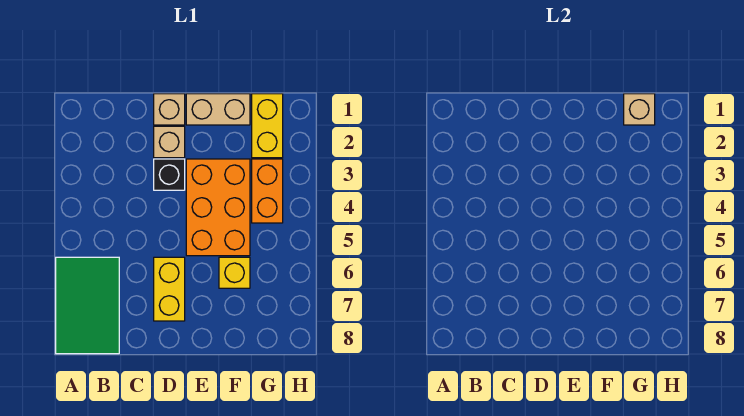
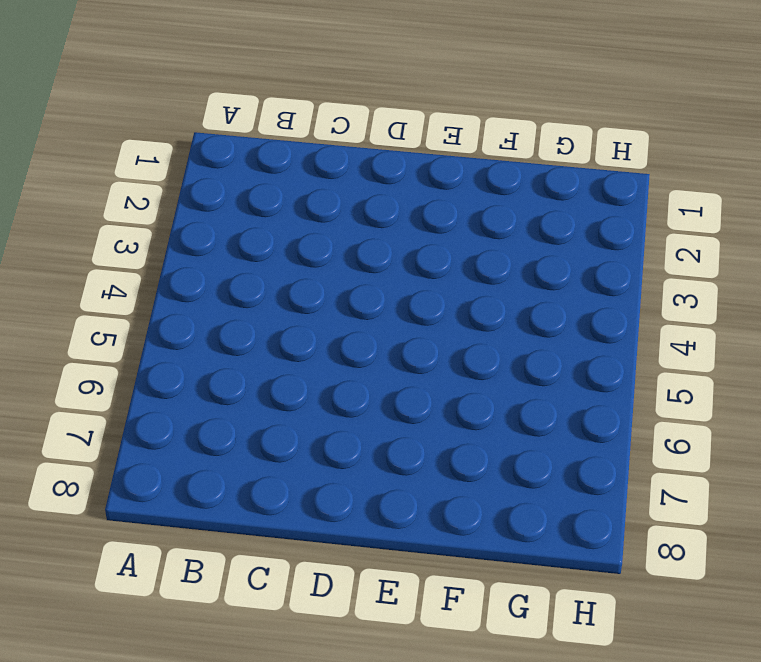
none -> green tile A6:B8 level 1
none -> tan brick D1 level 1

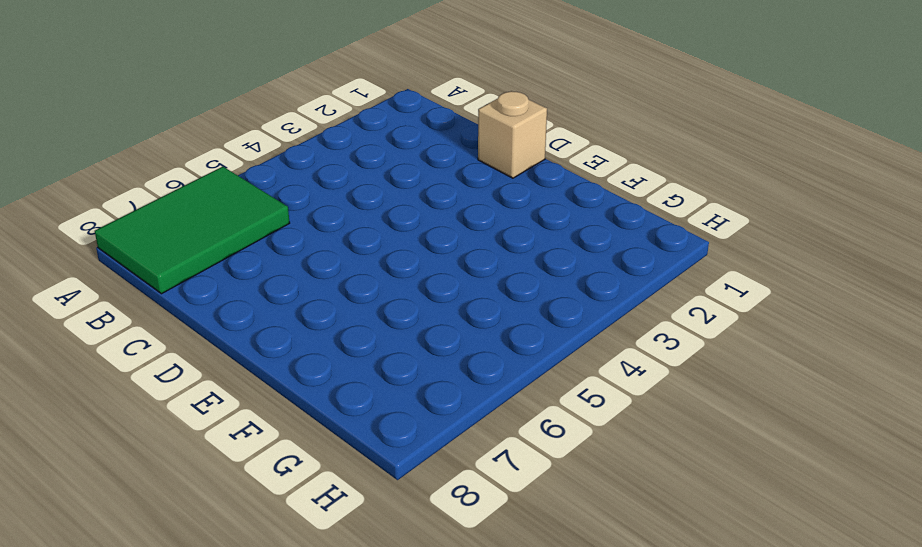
none -> tan brick D2 level 1
none -> black brick D3 level 1

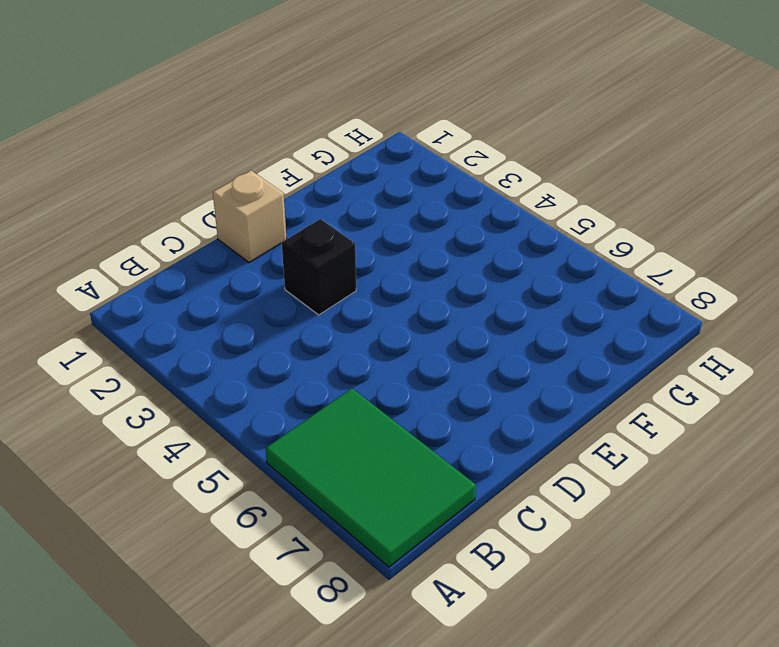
none -> tan brick D2 level 1
none -> yellow brick D6:D7 level 1

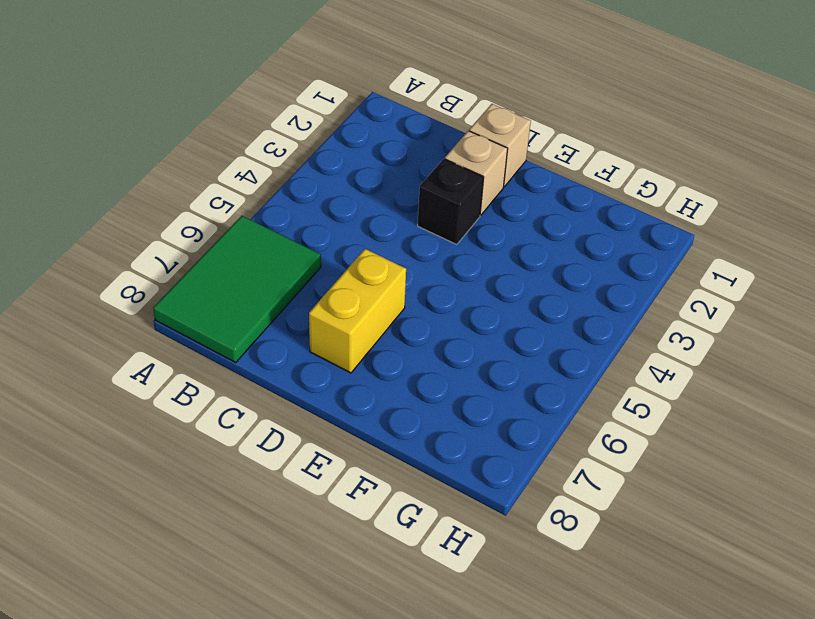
none -> tan brick E1:F1 level 1
none -> orange brick E3:F5 level 1

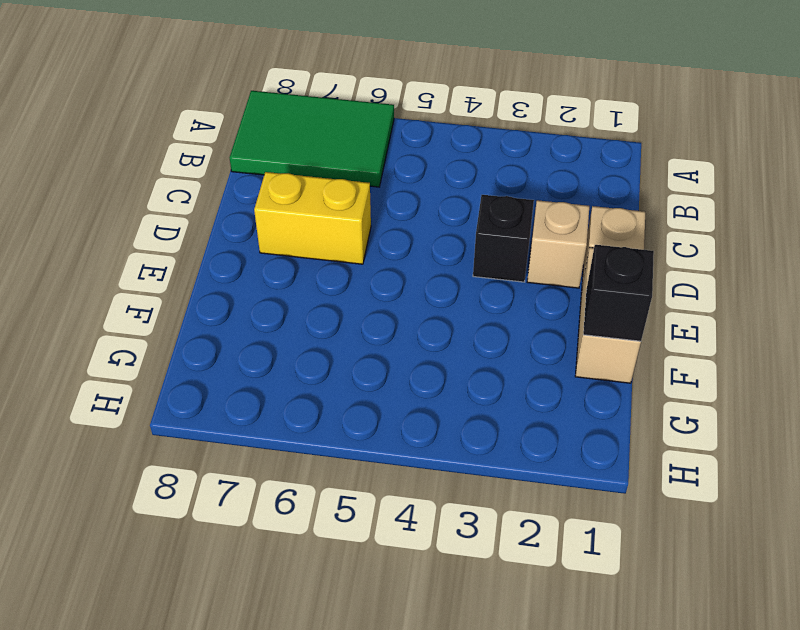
black brick F1 level 2 -> none
none -> orange brick E3:F5 level 1
none -> yellow brick F6 level 1

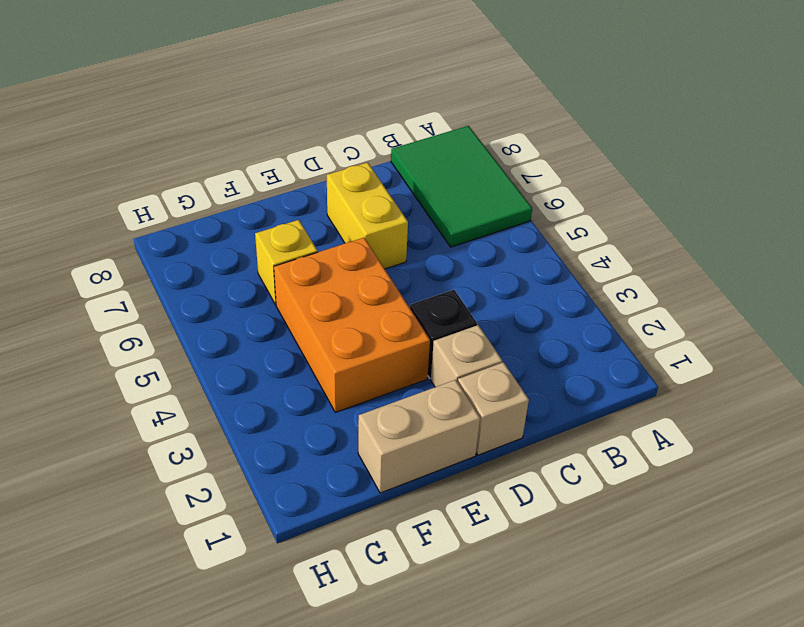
none -> yellow brick G1:G2 level 1
none -> orange brick G3:G4 level 1

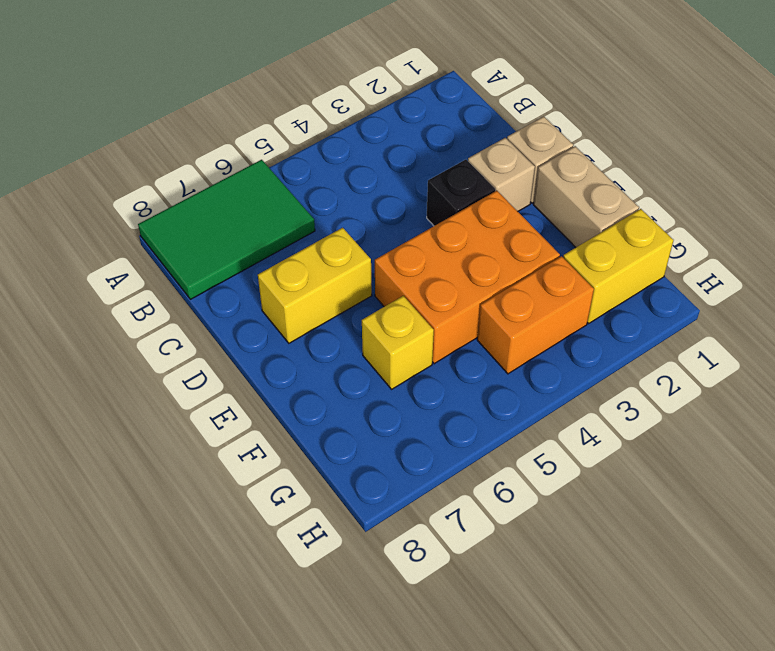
none -> tan brick G1 level 2

